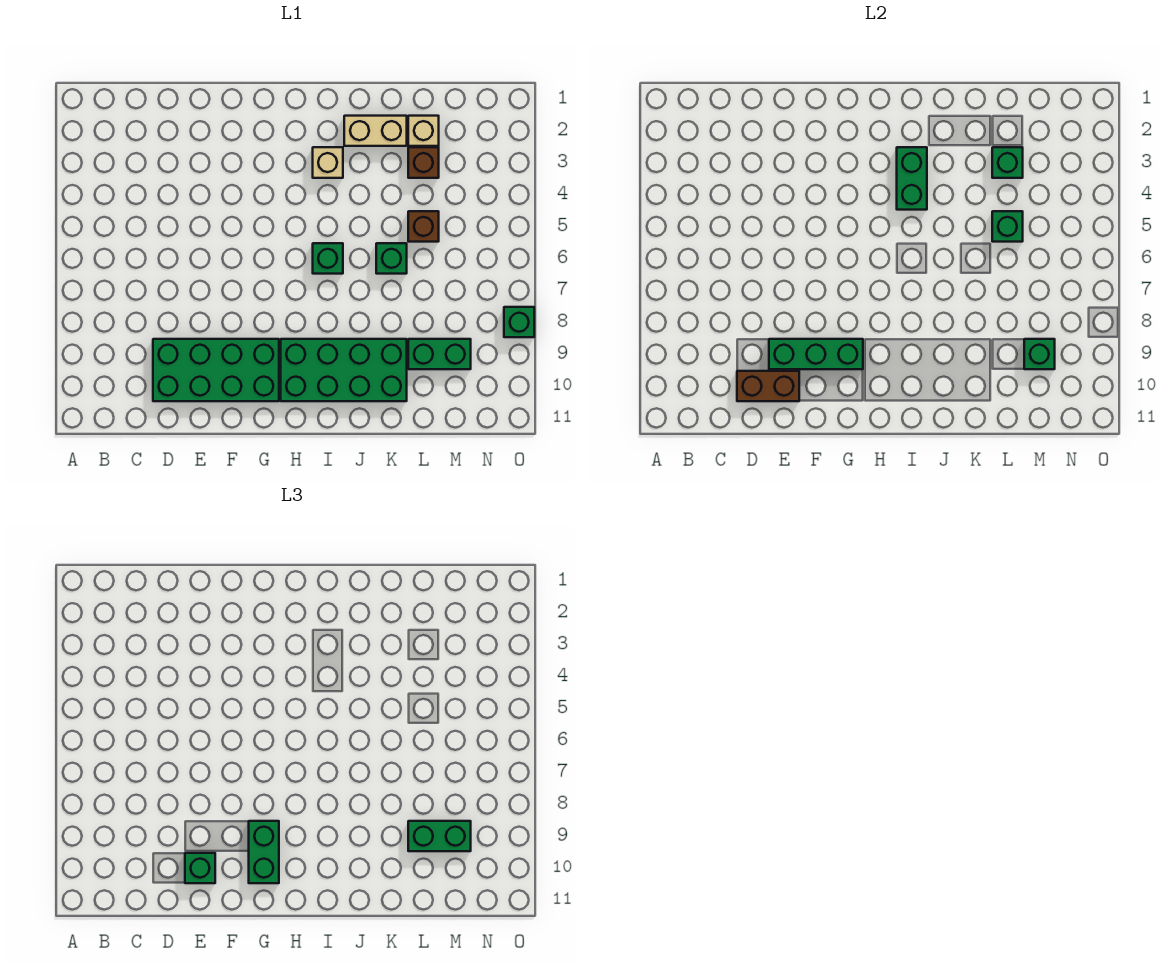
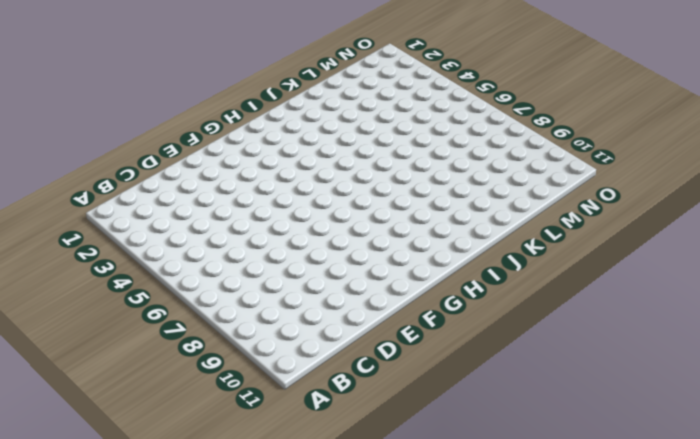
none -> green brick D9:G10 level 1
none -> green brick H9:K10 level 1
none -> tan brick I3 level 1

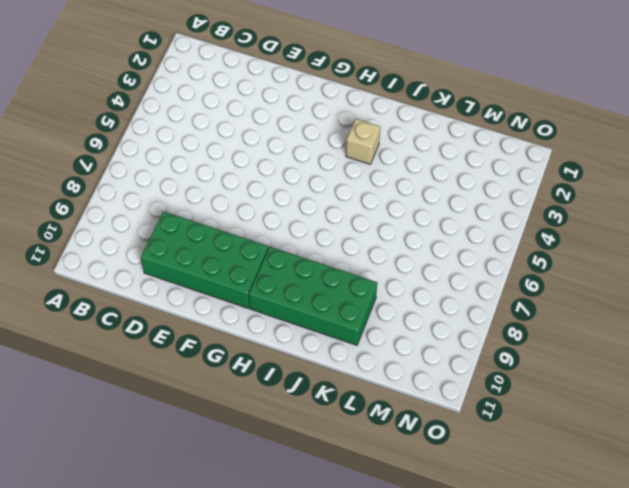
none -> green brick I6 level 1
none -> tan brick J2:K2 level 1
none -> green brick K6 level 1

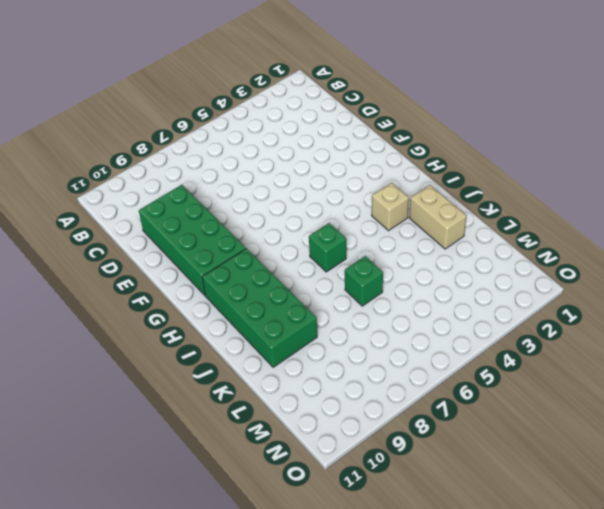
none -> tan brick L2 level 1
none -> brown brick L3 level 1
none -> brown brick L5 level 1

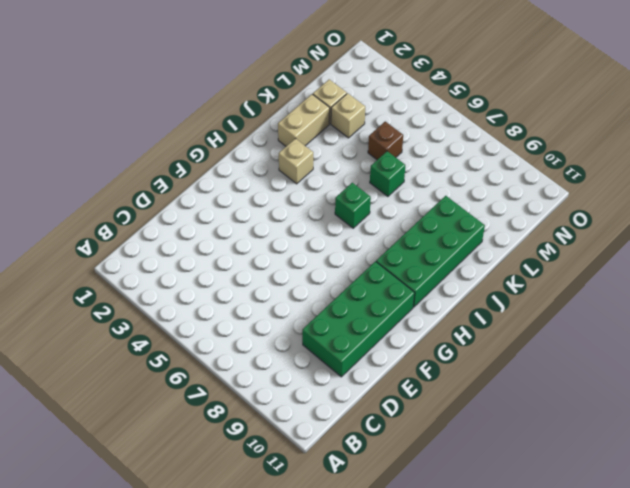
tan brick L3 level 1 -> brown brick L3 level 1
none -> green brick L9:M9 level 1
none -> green brick O8 level 1
none -> brown brick D10:E10 level 2

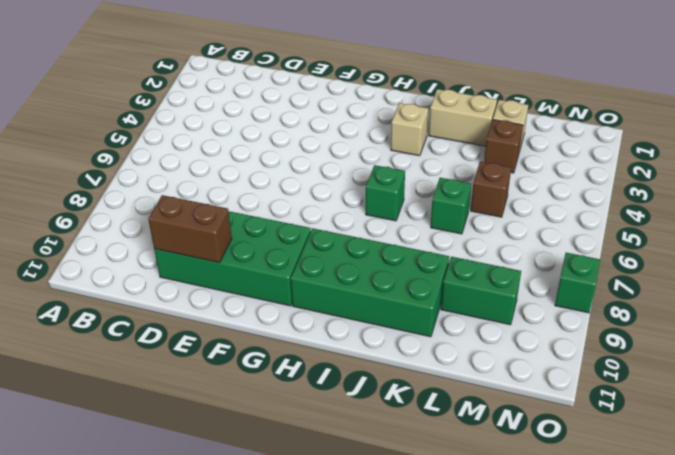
none -> green brick E9:G9 level 2
none -> green brick I3:I4 level 2
none -> green brick L3 level 2

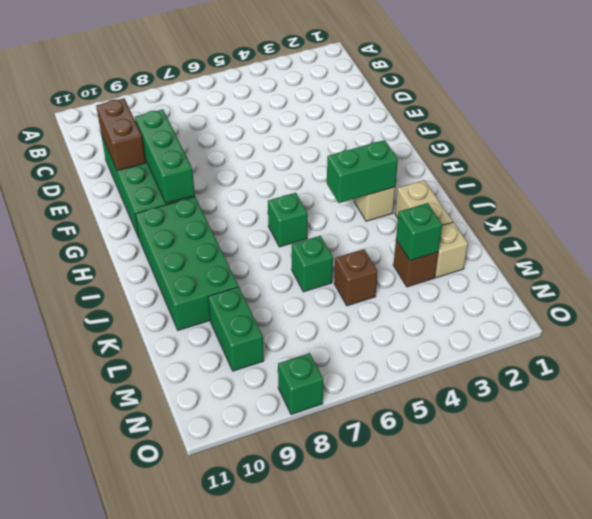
none -> green brick L5 level 2
none -> green brick M9 level 2
none -> green brick E10 level 3

